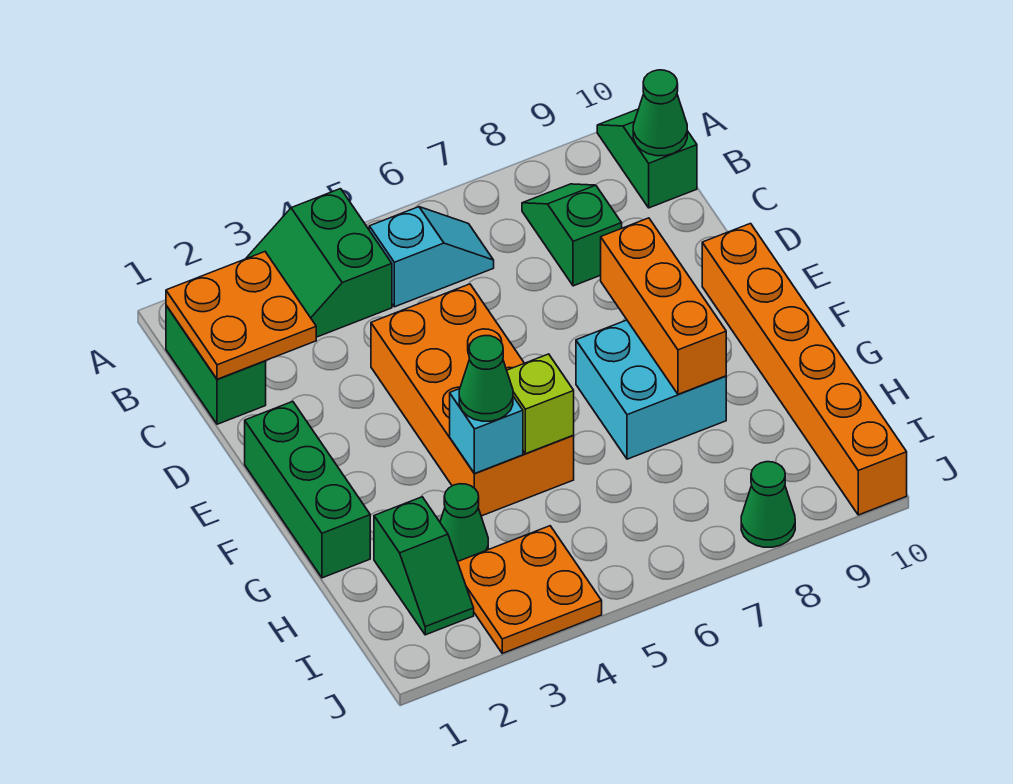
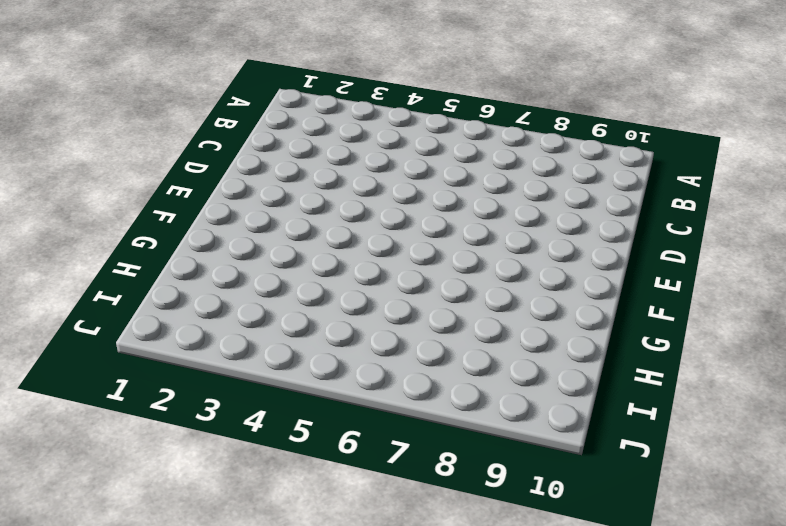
none -> green slope A3:B4 level 1 top 4
none -> green slope A10:B10 level 1 top B
none -> green brick B1:C1 level 1

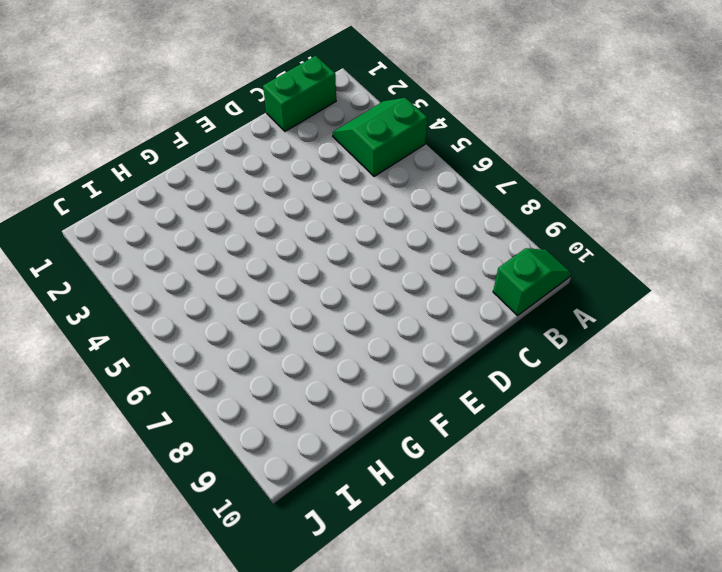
none -> cyan slope B5:B6 level 1 top 5
none -> green slope B8:C8 level 1 top C
none -> orange brick D4:G5 level 1

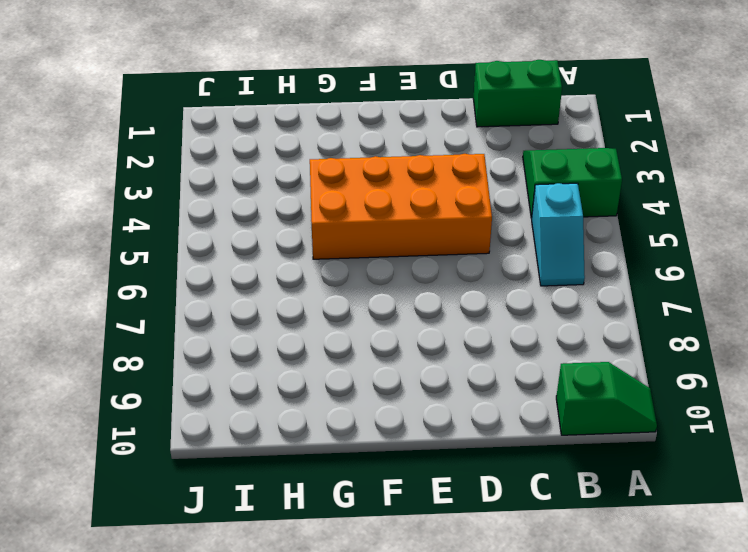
none -> green slope B8:C8 level 1 top C
none -> green brick E1:G1 level 1
none -> orange brick E10:J10 level 1

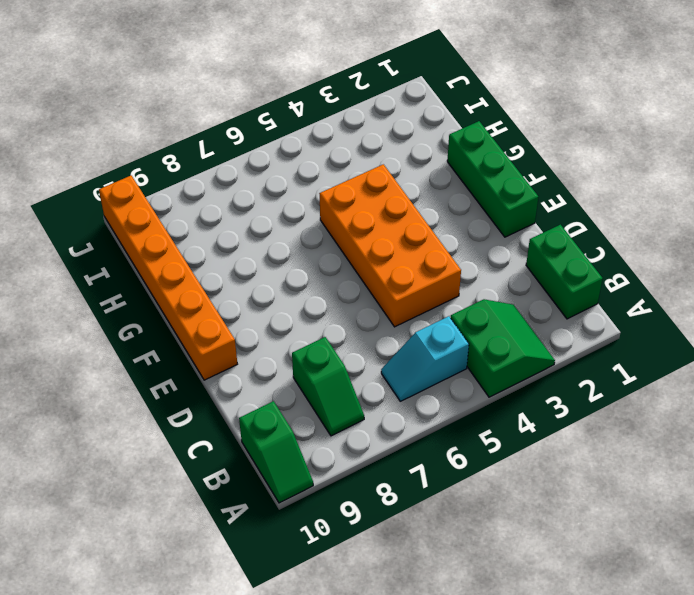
none -> cyan brick F7:G8 level 1
none -> green slope H2:I2 level 1 top H
none -> green cone H3 level 1

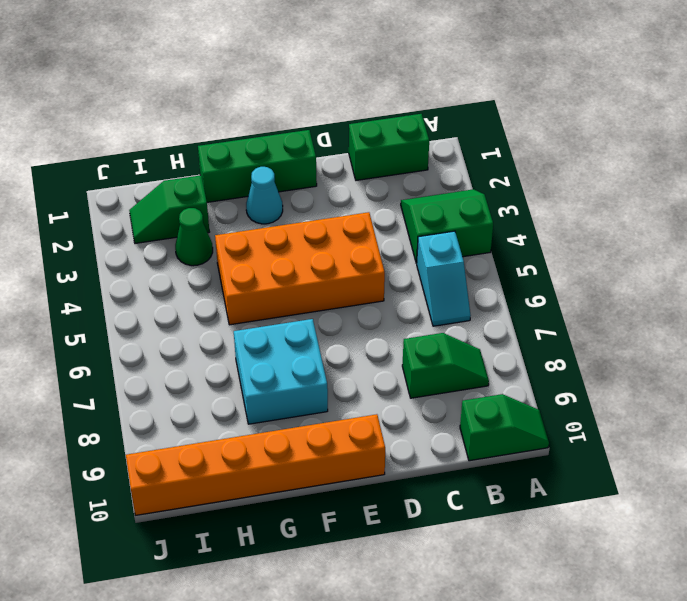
cyan cone F2 level 1 -> none
none -> orange plate I3:J4 level 1
none -> green cone J8 level 1
none -> orange plate B1:C2 level 2

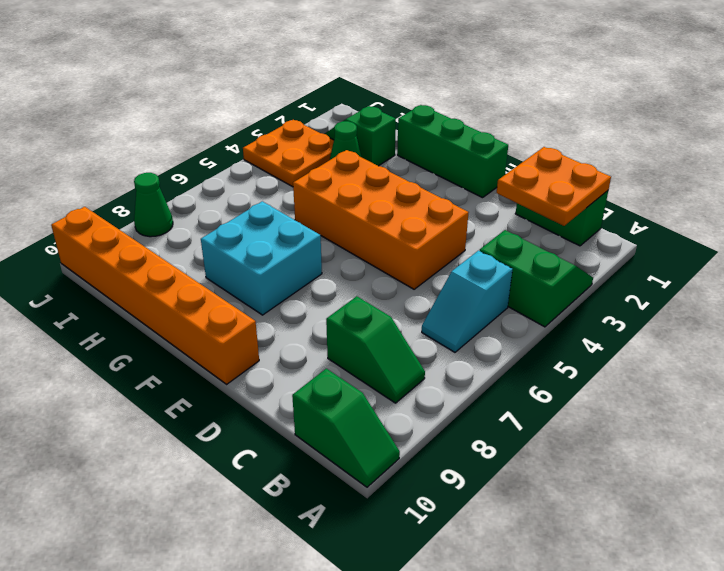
none -> green cone B10 level 2
none -> orange brick E8:G8 level 2
none -> cyan brick G4 level 2

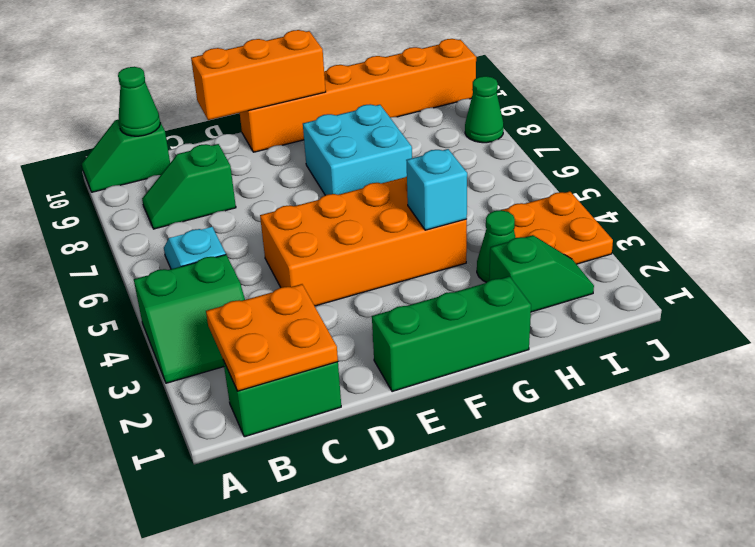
orange brick D10:F10 level 2 -> orange brick E8:G8 level 2
none -> lime brick G5 level 2
none -> green cone G4 level 3

